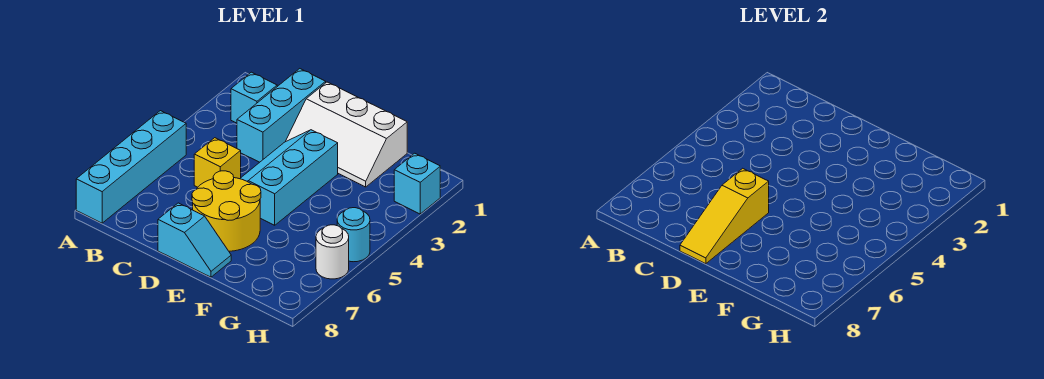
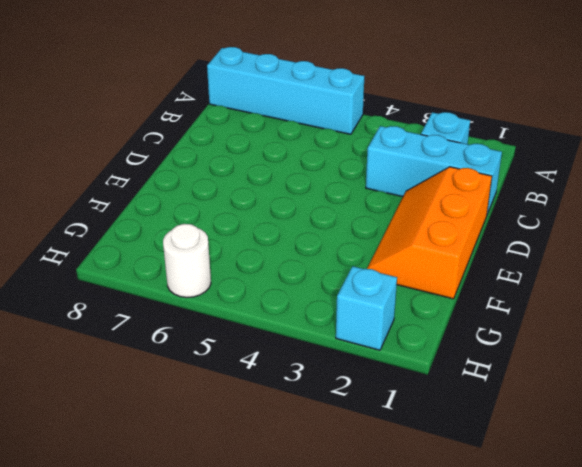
orange slope D1:F2 level 1 top 1 -> white slope D1:F2 level 1 top 1
none -> yellow brick C5 level 1
none -> cyan slope D3:E5 level 1 top E
none -> yellow round brick D6:E7 level 1

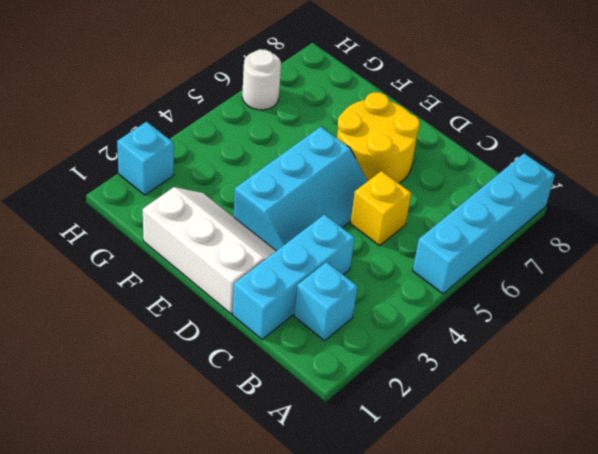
none -> cyan slope D8:E8 level 1 top D
none -> cyan round brick H5 level 1
none -> yellow slope D6:D8 level 2 top 6

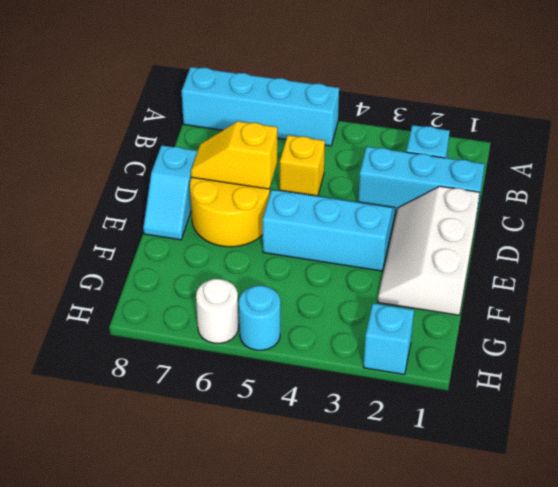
yellow slope D6:D7 level 2 top 6 -> yellow slope D6:D8 level 2 top 6

